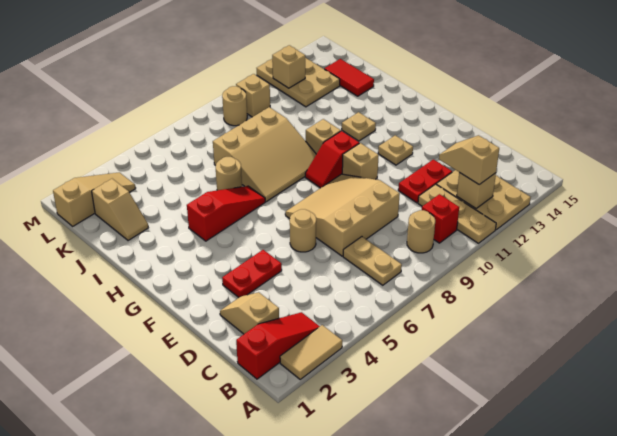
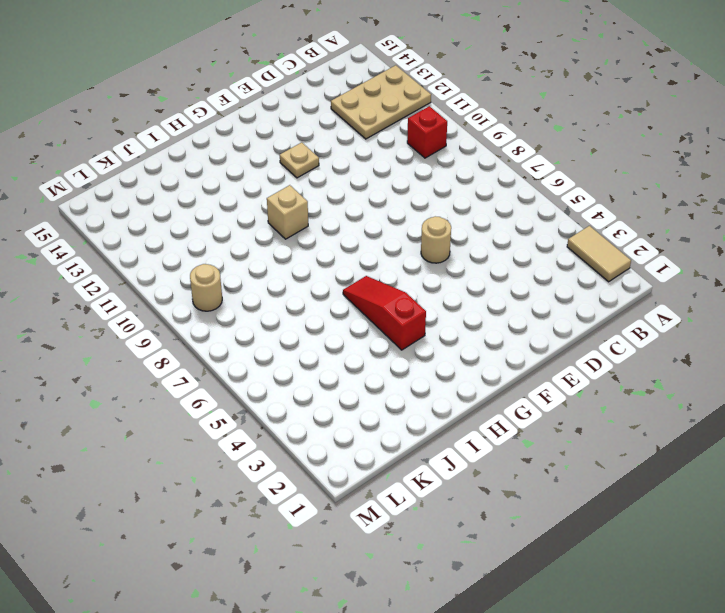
none -> tan plate A11:C11 level 1
none -> red slope B1:B3 level 1 top 1
none -> tan plate B7:C7 level 1

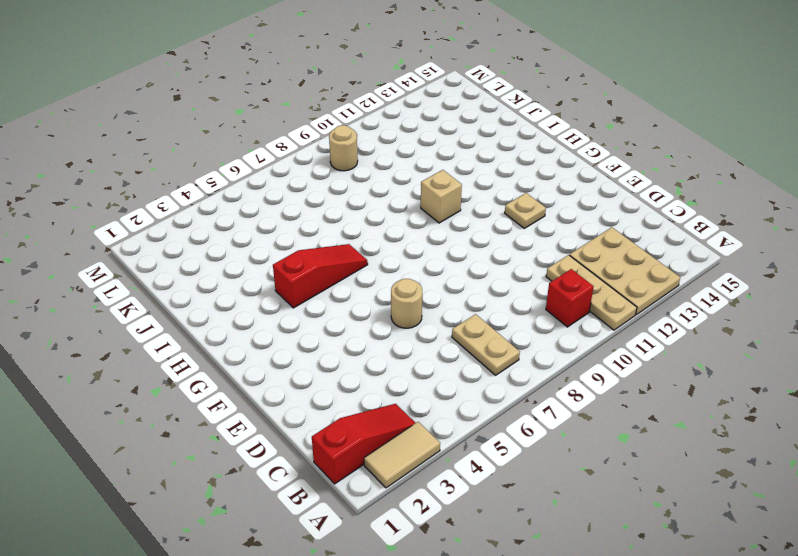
none -> tan round brick B9 level 1
none -> tan slope C2:D2 level 1 top C
none -> tan slope D7:F9 level 1 top D

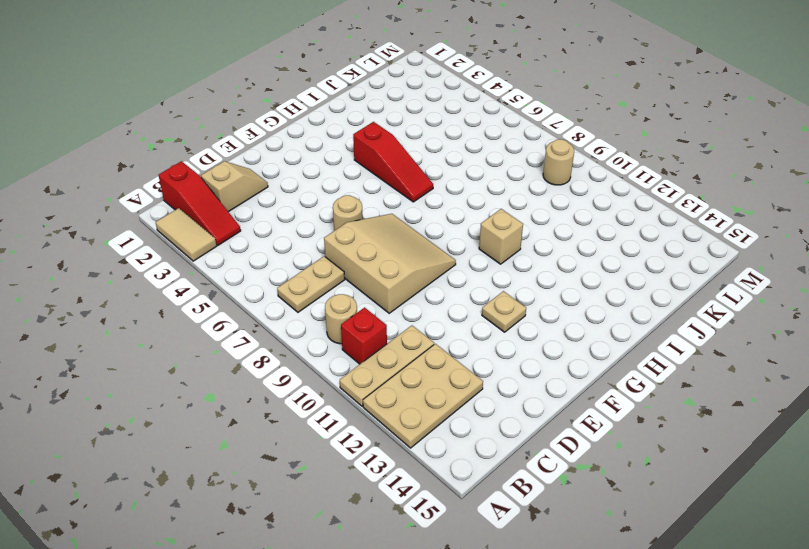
none -> red plate D11:D12 level 1
none -> red plate E3:E4 level 1
none -> tan brick F10 level 1

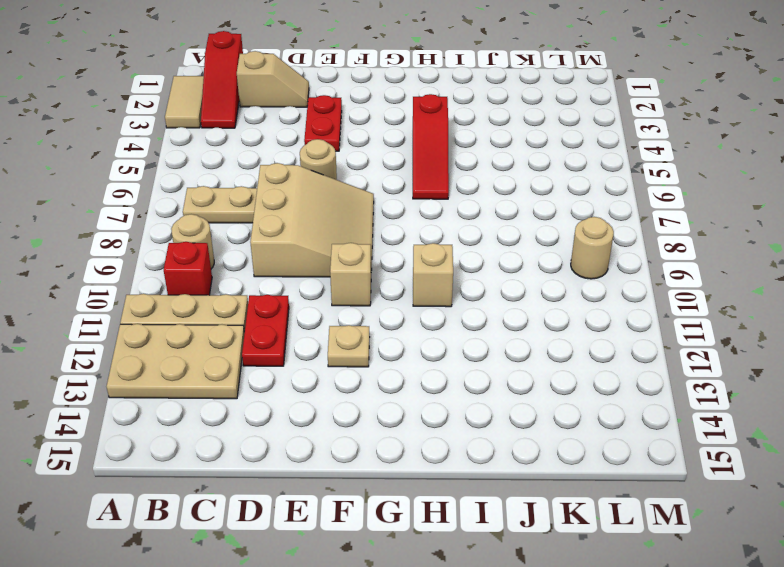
none -> red slope G9:G10 level 1 top 10
none -> tan slope H7:J9 level 1 top J
none -> tan plate H12 level 1

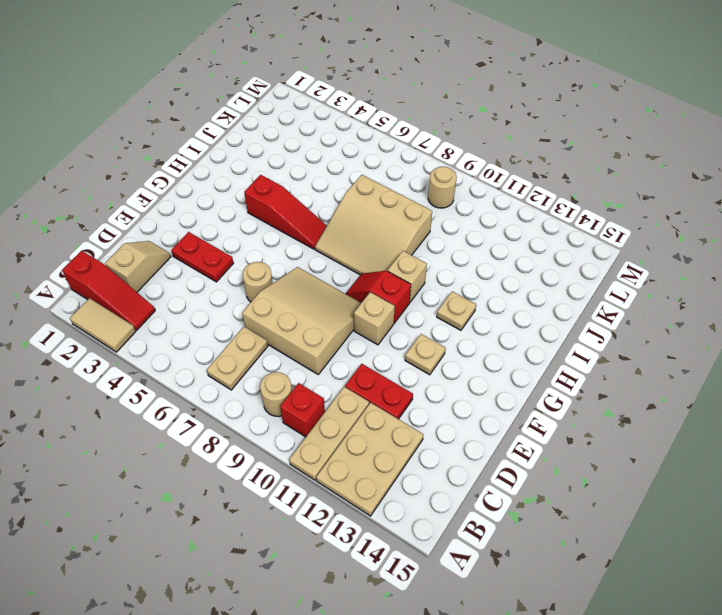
none -> tan round brick I6 level 1
none -> tan slope J2:K2 level 1 top K
none -> red tile J14:K14 level 1

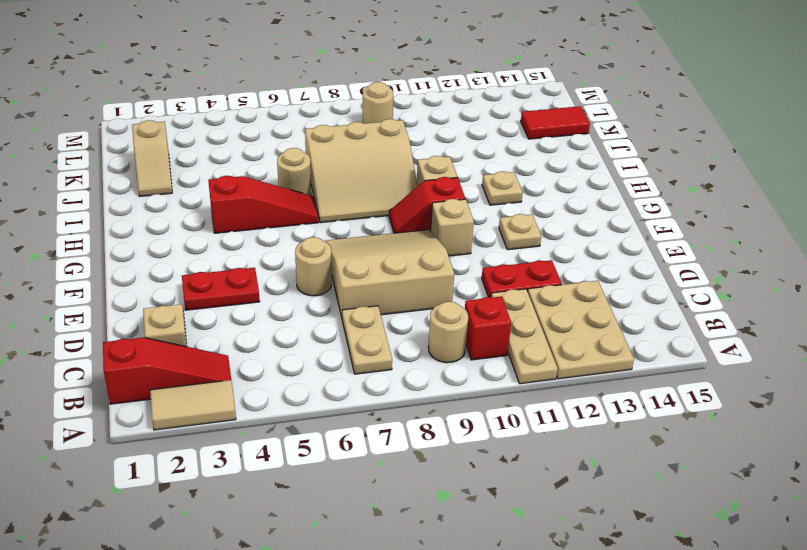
red tile K14:K15 level 1 -> red tile J14:K14 level 1
none -> tan plate K12:M13 level 1
none -> tan slope L1:L3 level 1 top 1
none -> tan brick L10 level 1

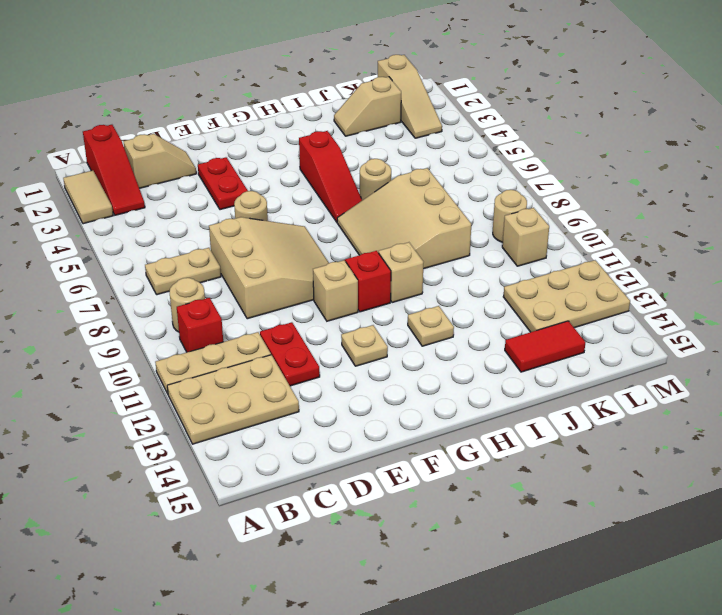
none -> tan brick B12 level 2
none -> tan brick L12 level 2
none -> tan slope B12:C12 level 3 top B

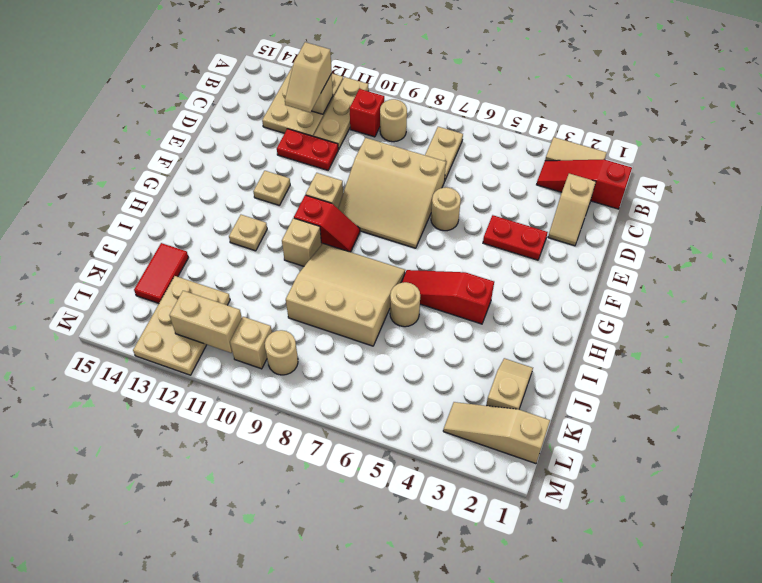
tan brick L11:L12 level 2 -> tan brick L12 level 2

